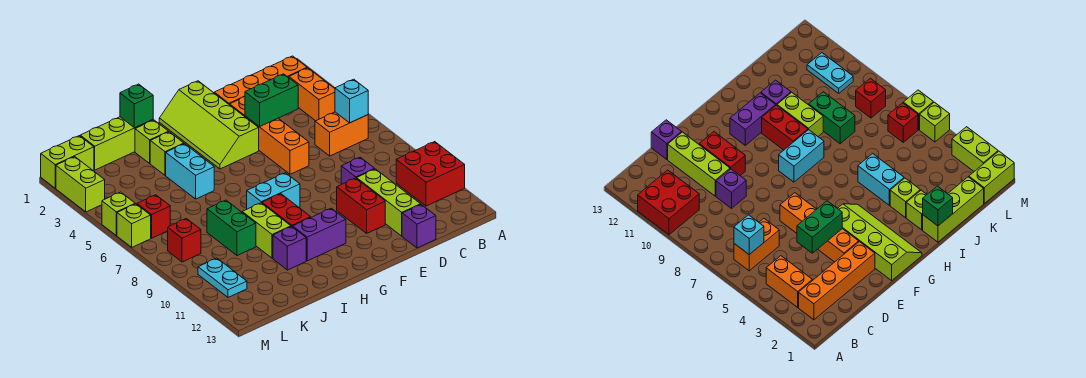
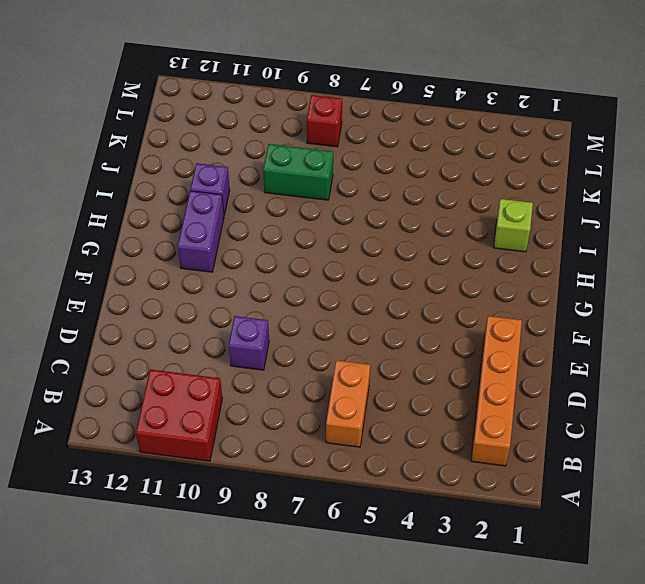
none -> orange brick B3:B4 level 1
none -> lime brick D10:D12 level 1
none -> purple brick D13 level 1
none -> orange brick E3:E6 level 1

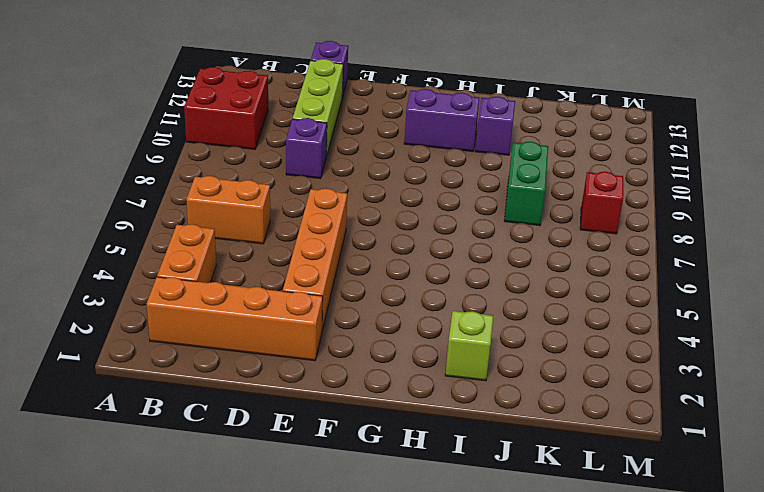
none -> red brick E10:E11 level 1
none -> lime slope F1:G4 level 1 top F
none -> cyan brick G8:H8 level 1
none -> red brick H9:H10 level 1

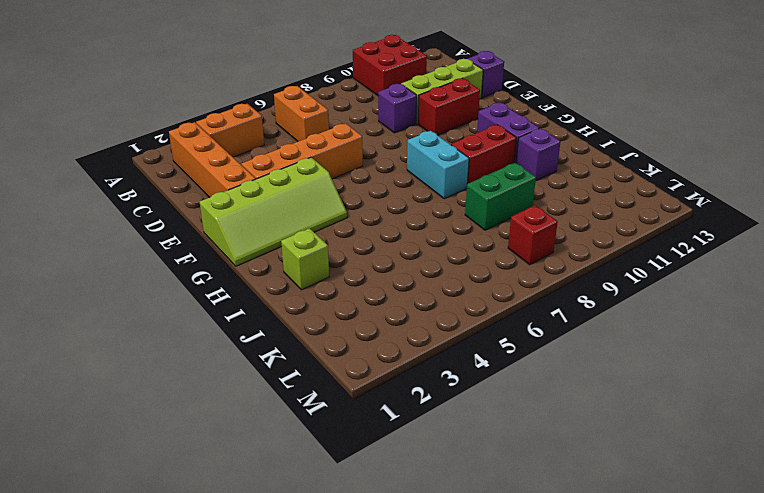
none -> lime brick I1:K1 level 1
none -> lime brick I3 level 1
none -> cyan brick I4:I5 level 1
none -> lime brick I9:I10 level 1

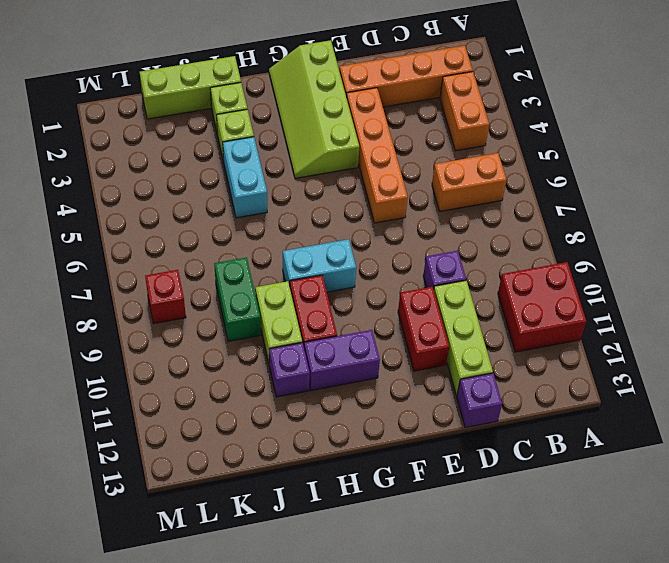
none -> lime brick L1:M1 level 1
none -> red brick L6 level 1
none -> cyan plate L10:L11 level 1
none -> lime brick M2:M3 level 1

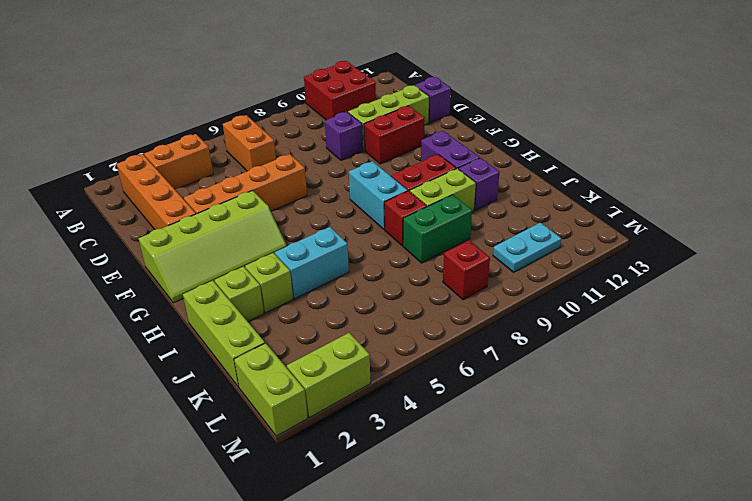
red brick I8 level 1 -> red brick L6 level 1
none -> lime brick M5 level 1
none -> lime brick M6 level 1
none -> cyan brick B6 level 2
none -> green brick D4:E4 level 2

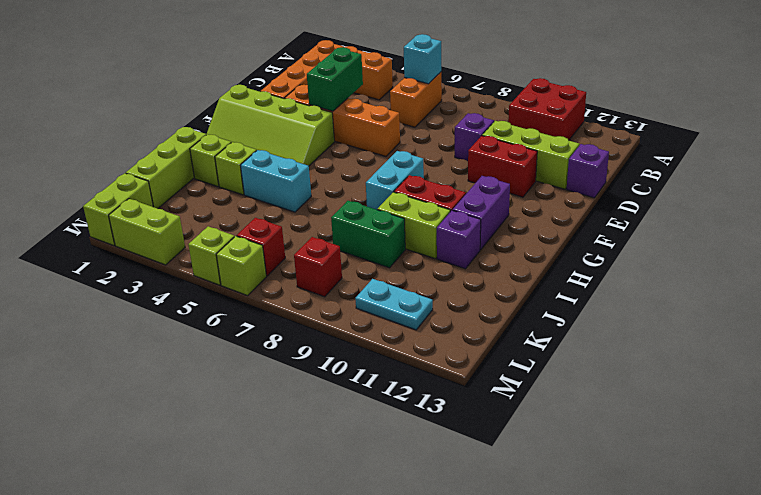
none -> green brick I1 level 2

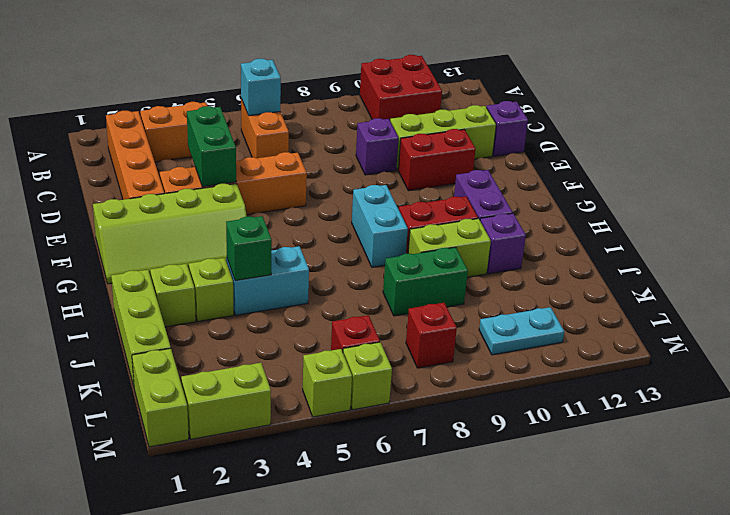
green brick I4 level 2 -> green brick I1 level 2

